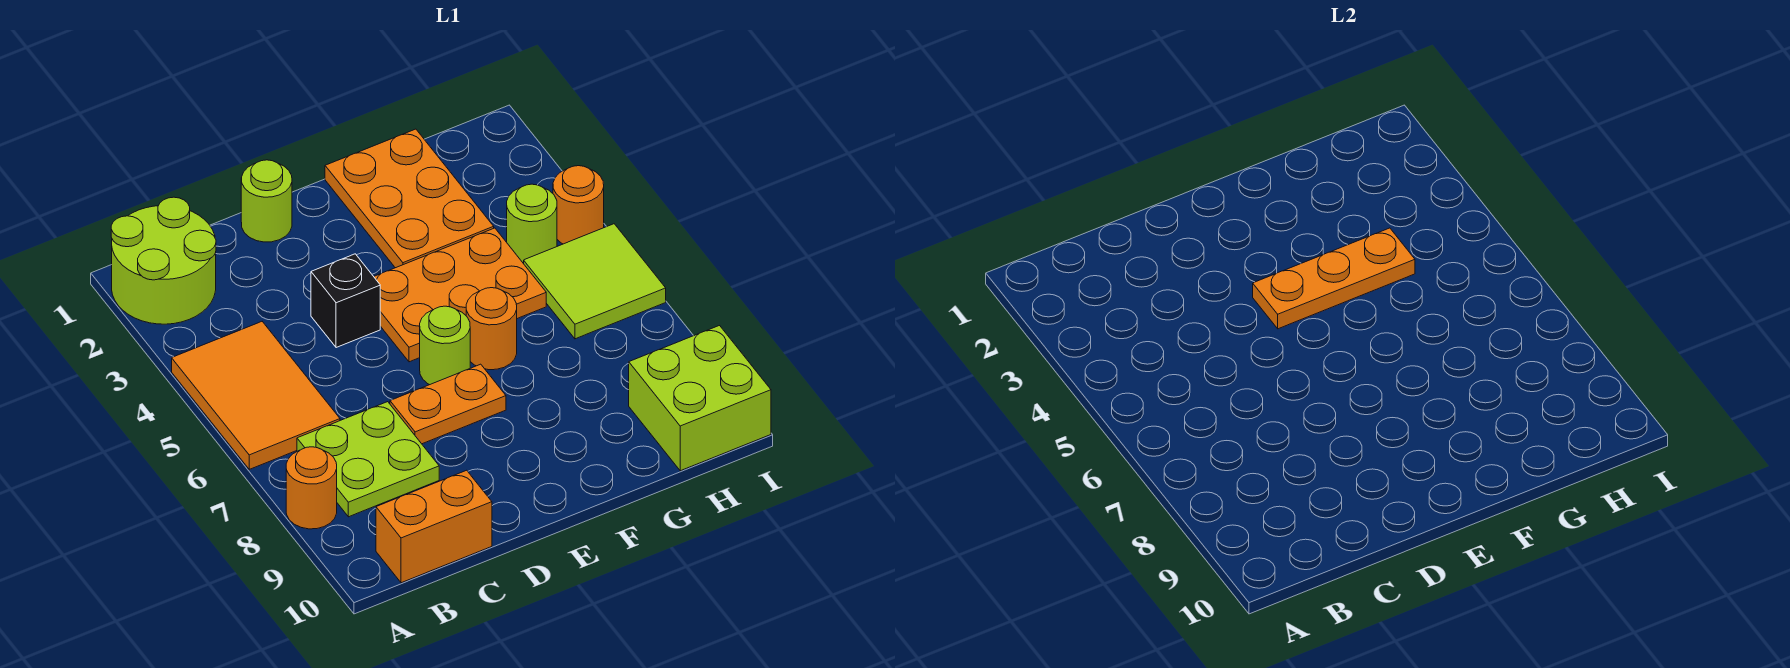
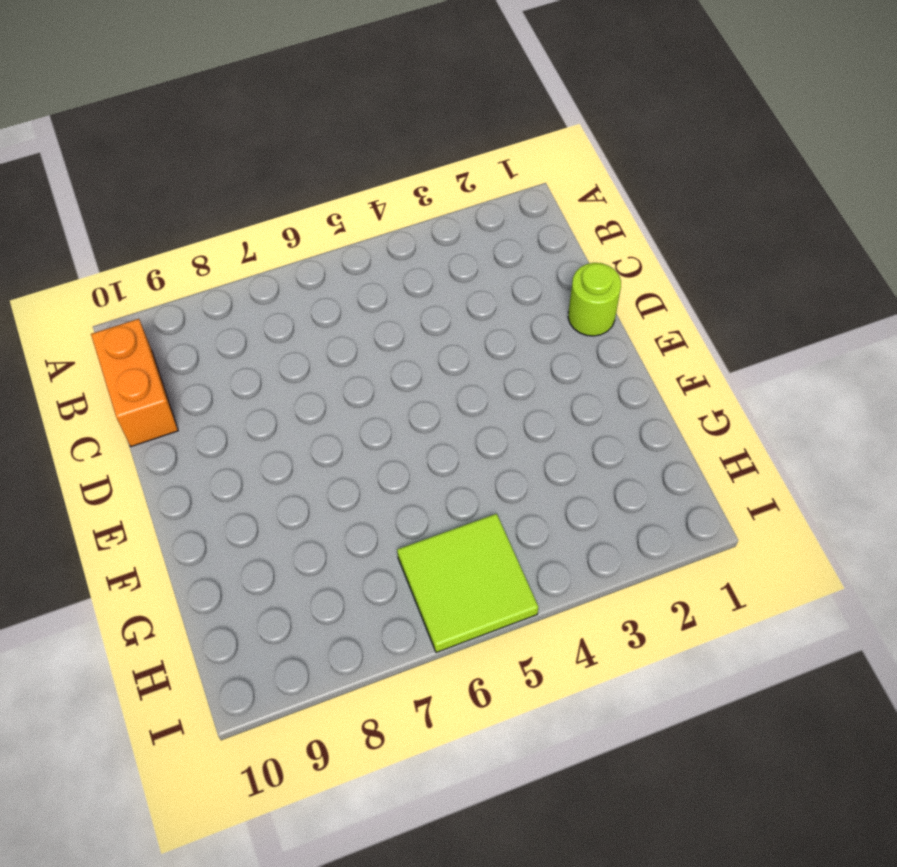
none -> lime round brick A1:B2 level 1
none -> orange tile A4:B6 level 1
none -> orange round brick A8 level 1

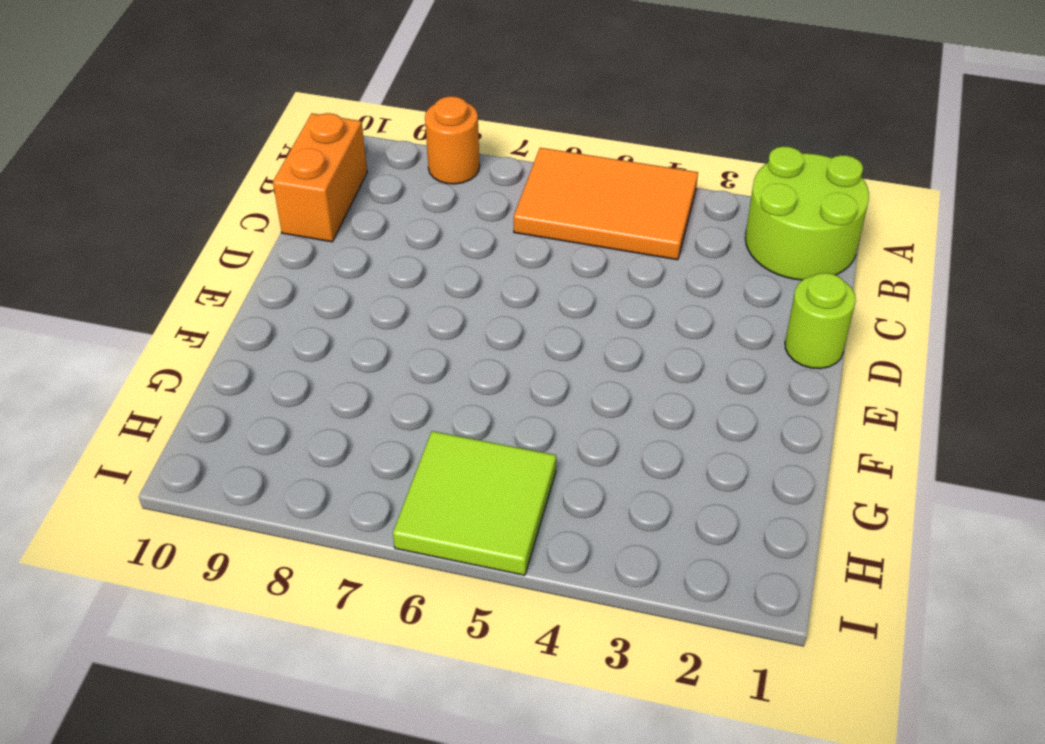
none -> lime plate B7:C8 level 1
none -> black brick D4 level 1
none -> orange plate D7:E7 level 1

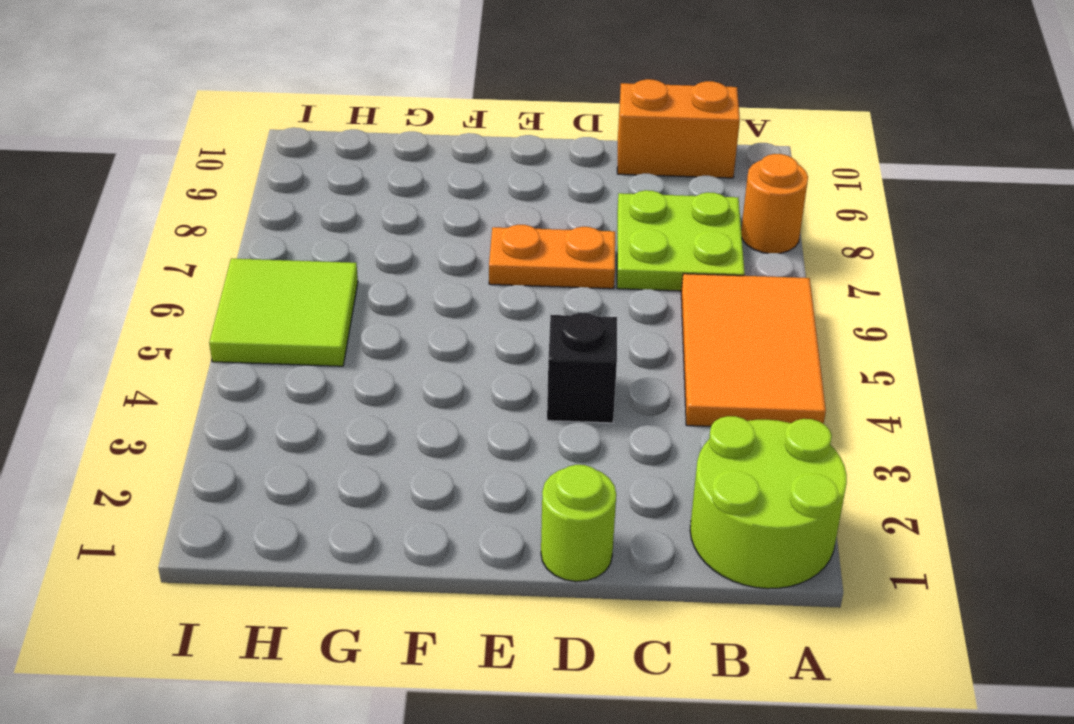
none -> orange plate E4:G5 level 1
none -> lime round brick E6 level 1
none -> orange plate F1:G3 level 1

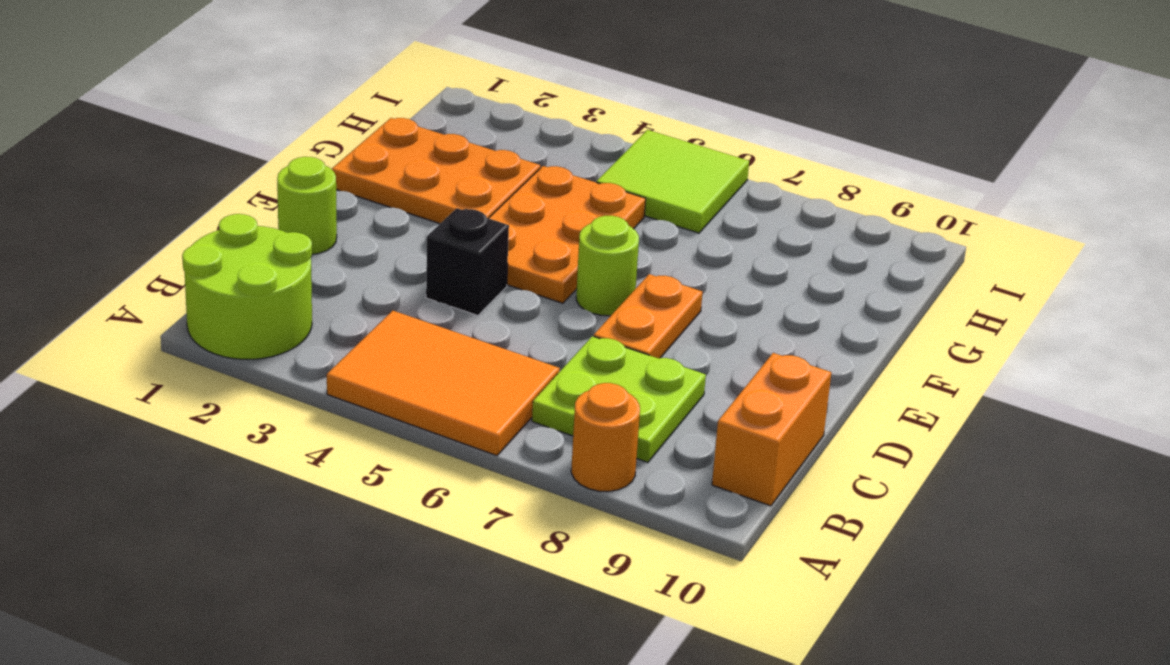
none -> orange round brick F6 level 1
none -> lime round brick H4 level 1
none -> lime brick H9:I10 level 1

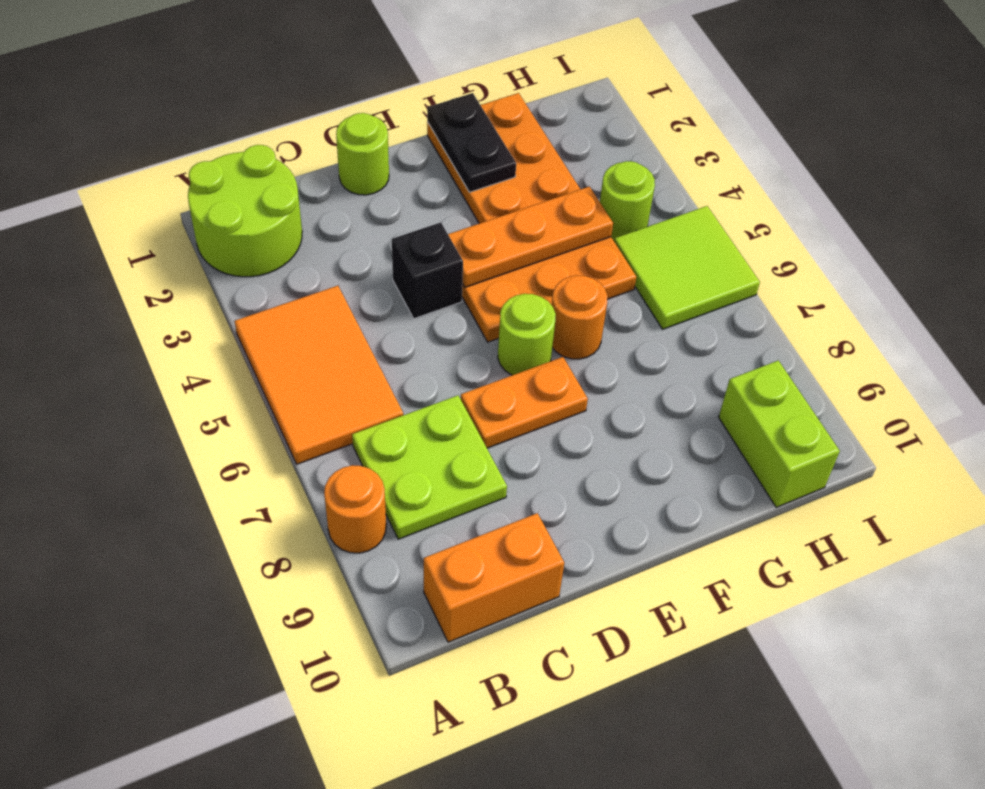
black plate F1:F2 level 2 -> none
lime brick H9:H10 level 1 -> lime brick H9:I10 level 1
none -> orange round brick I4 level 1

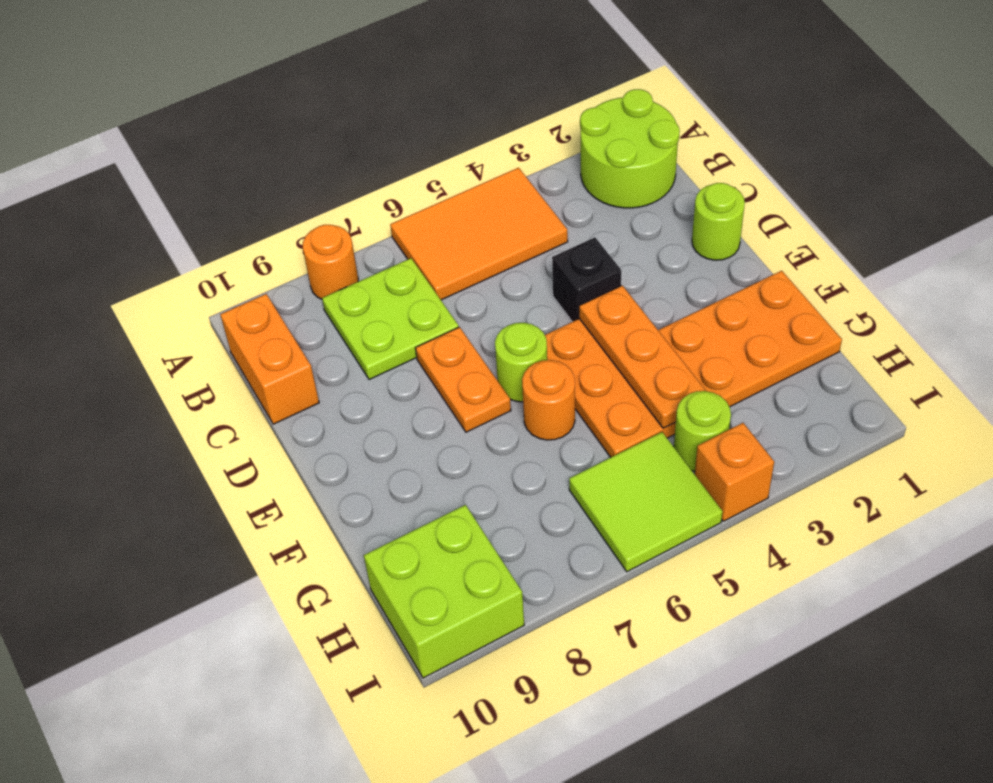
orange brick I4 level 1 -> orange round brick I4 level 1

